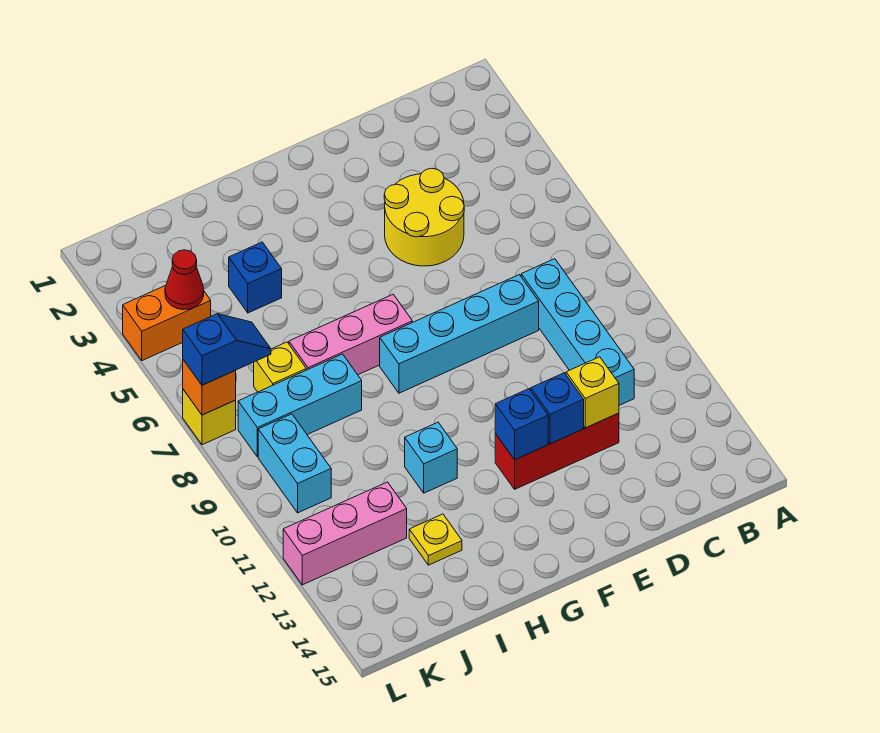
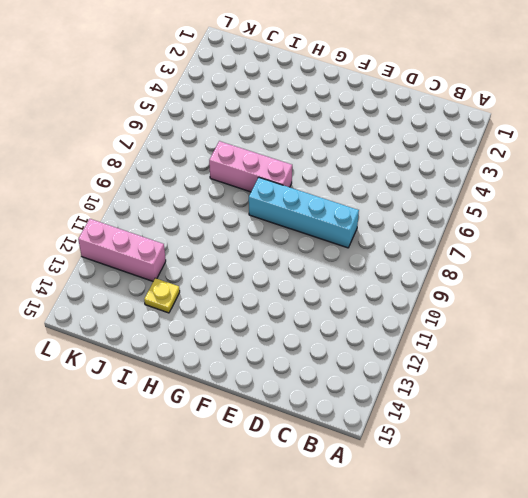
none -> cyan brick C8:C11 level 1
none -> yellow round brick D4:E5 level 1
none -> red brick D12:F12 level 1

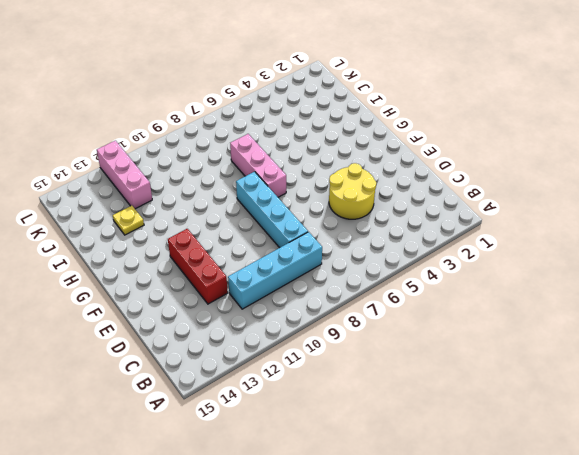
none -> cyan brick H11 level 1
none -> blue brick I4 level 1
none -> cyan brick I8:K8 level 1

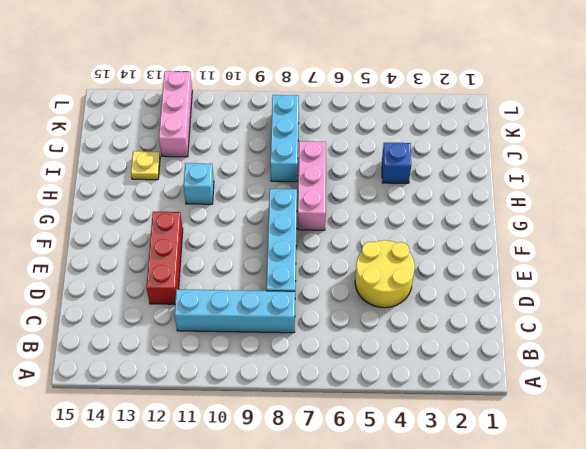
none -> yellow brick J7 level 1
none -> orange brick K4:L4 level 1
none -> cyan brick K9:K10 level 1

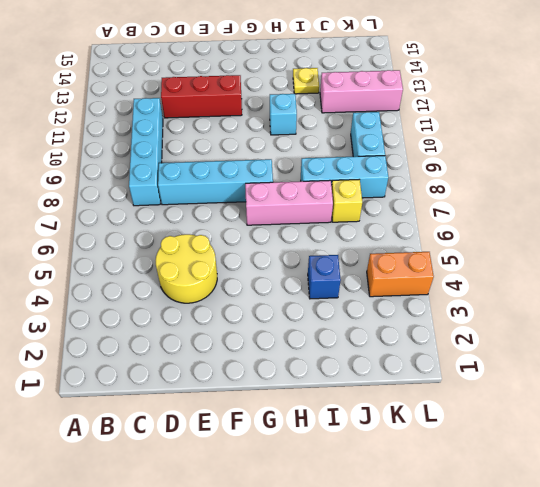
none -> yellow brick L7 level 1
none -> yellow brick D12 level 2
none -> blue brick E12 level 2

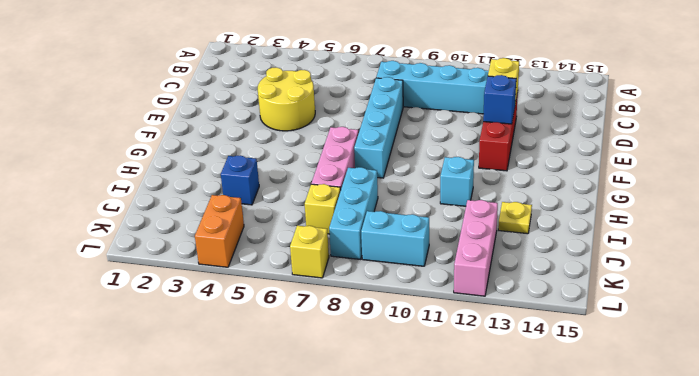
none -> blue brick F12 level 2
none -> red cone K4 level 2
none -> orange brick L7 level 2

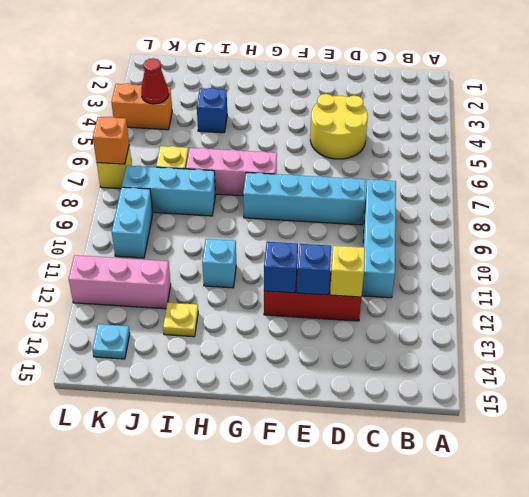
cyan plate K14 level 1 -> none
none -> blue slope K7:L7 level 3 top L

